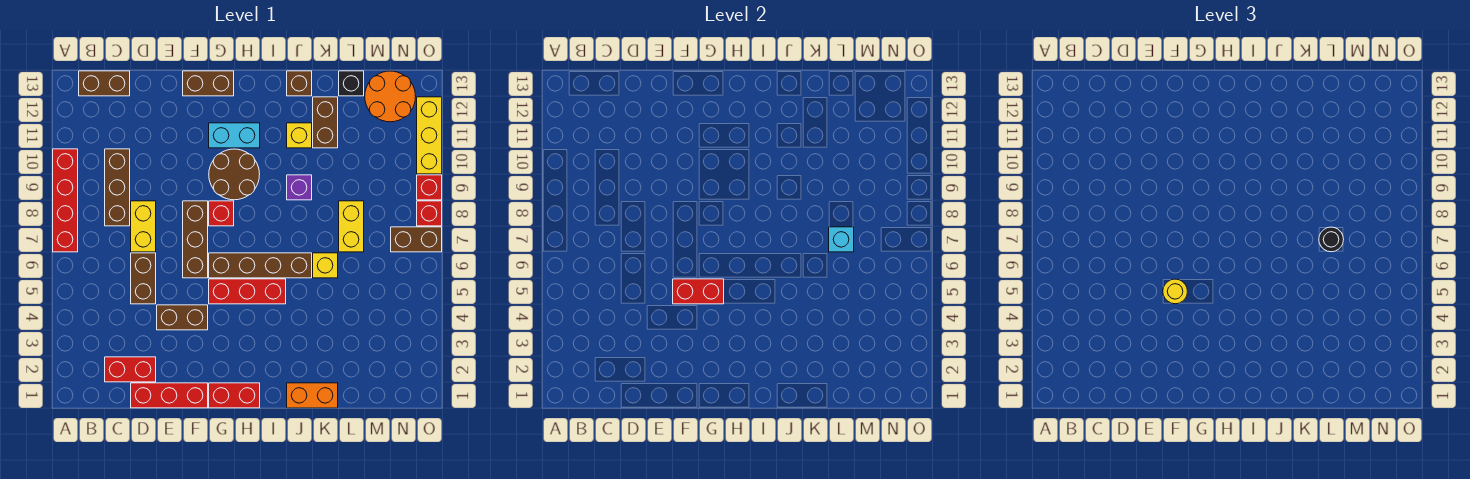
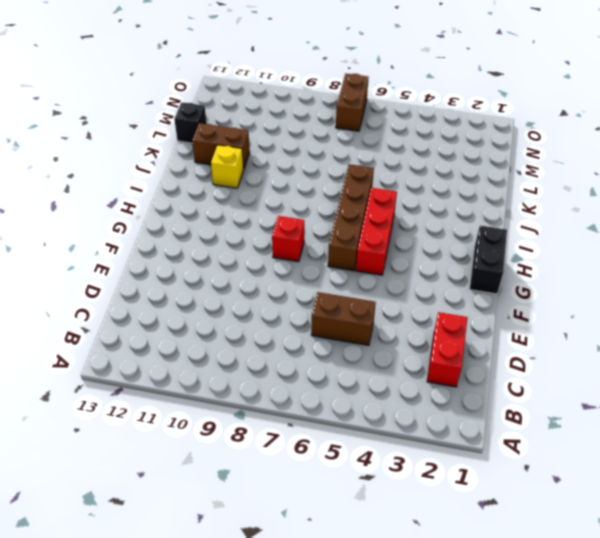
black brick G1:H1 level 1 -> red brick G1:H1 level 1
none -> red brick A7:A10 level 1
none -> brown brick B13:C13 level 1
none -> brown brick C8:C10 level 1
none -> red brick D1:F1 level 1

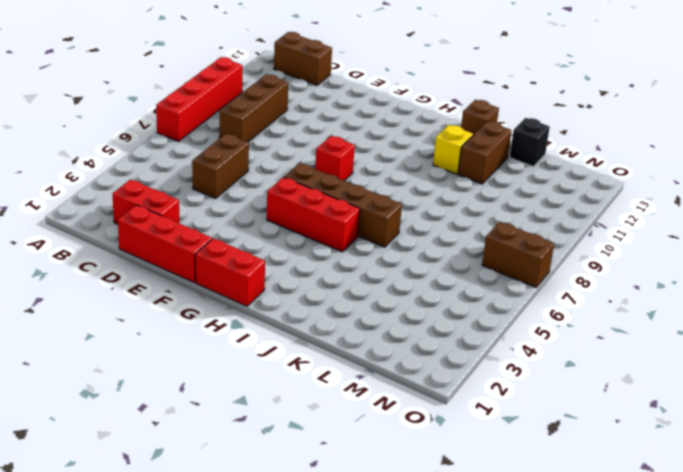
none -> yellow brick D7:D8 level 1
none -> brown brick E4:F4 level 1
none -> brown brick F6:F8 level 1
none -> brown brick F13:G13 level 1

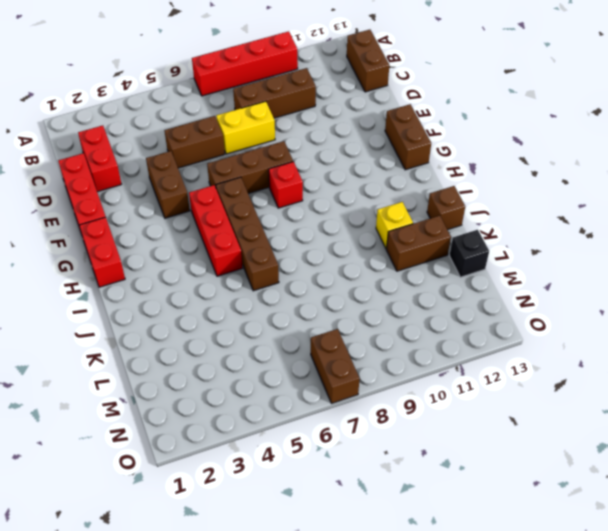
none -> brown round brick G9:H10 level 1
none -> cyan brick G11:H11 level 1
none -> orange brick J1:K1 level 1
none -> purple brick J9 level 1

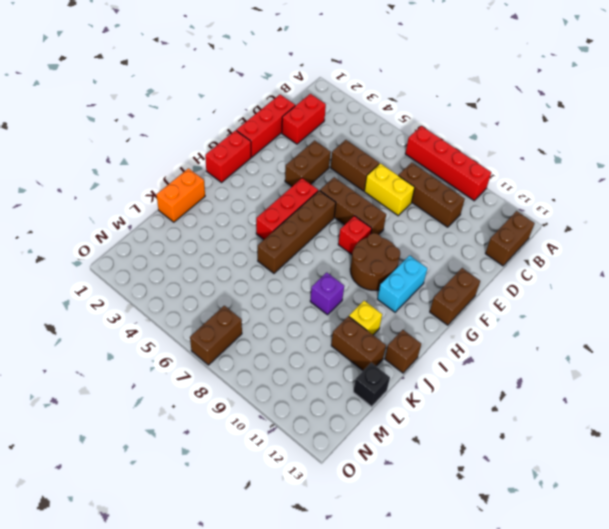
none -> yellow brick K6 level 1
none -> yellow brick L7:L8 level 1
none -> orange round brick M12:N13 level 1
none -> red brick O8 level 1

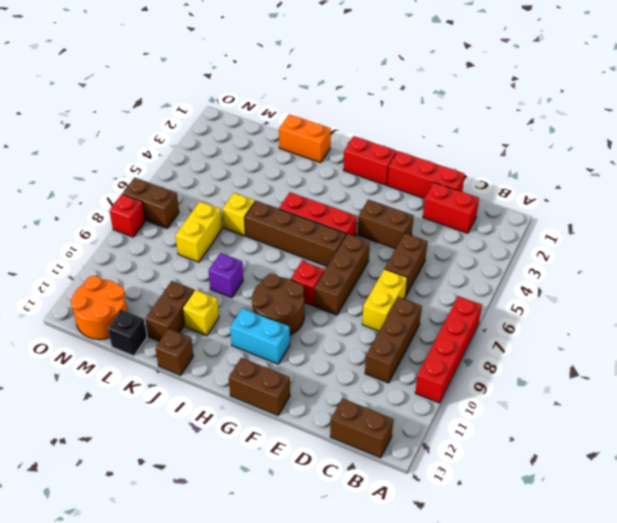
none -> red brick O9 level 1
none -> yellow brick O10:O12 level 1
none -> red brick F5:G5 level 2
none -> cyan brick L7 level 2

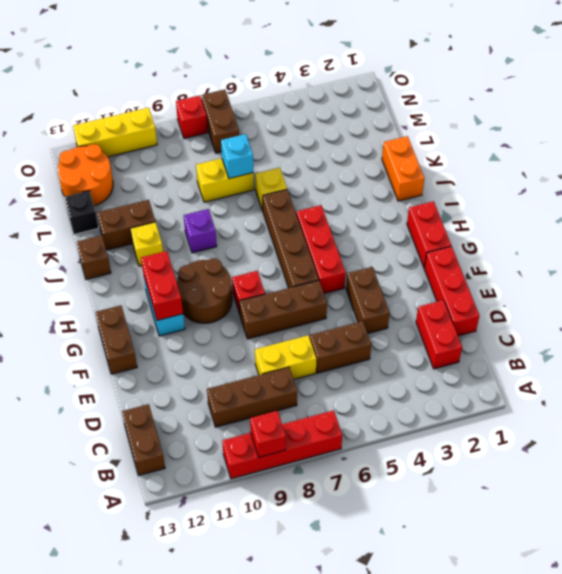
red brick A9 level 2 -> red brick O9 level 1
red brick G11:H11 level 2 -> red brick F5:G5 level 2
none -> yellow round brick F5 level 3
none -> black round brick L7 level 3

